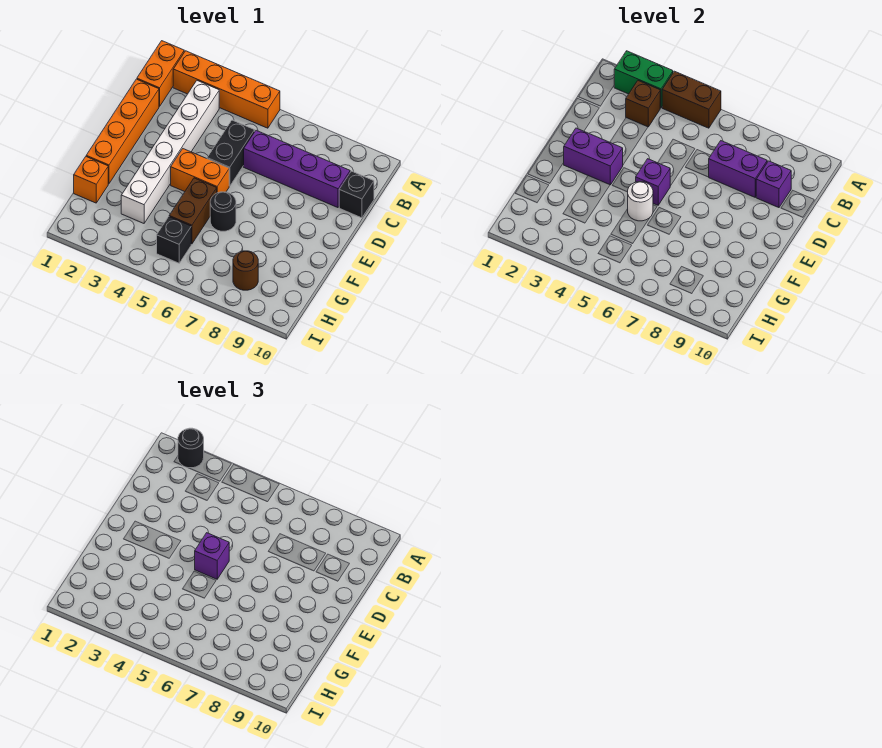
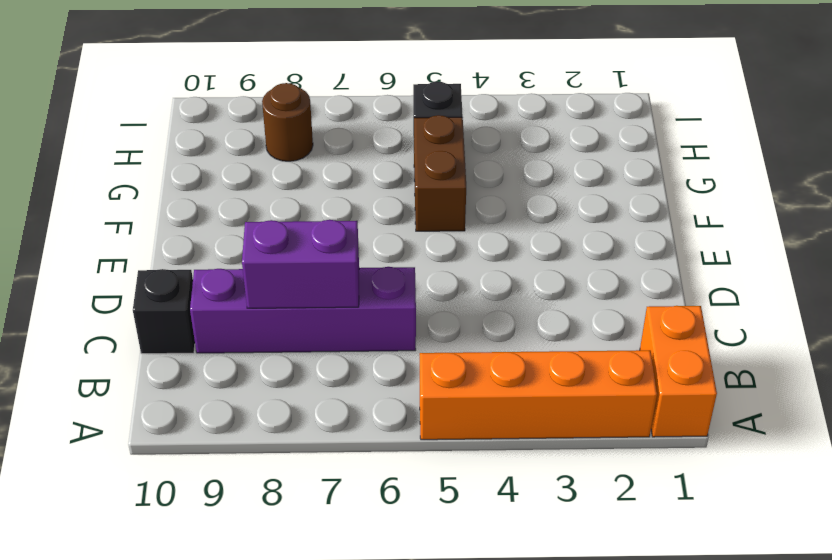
none -> white brick B3:G3 level 1
none -> orange brick C1:F1 level 1
none -> black brick C5:D5 level 1

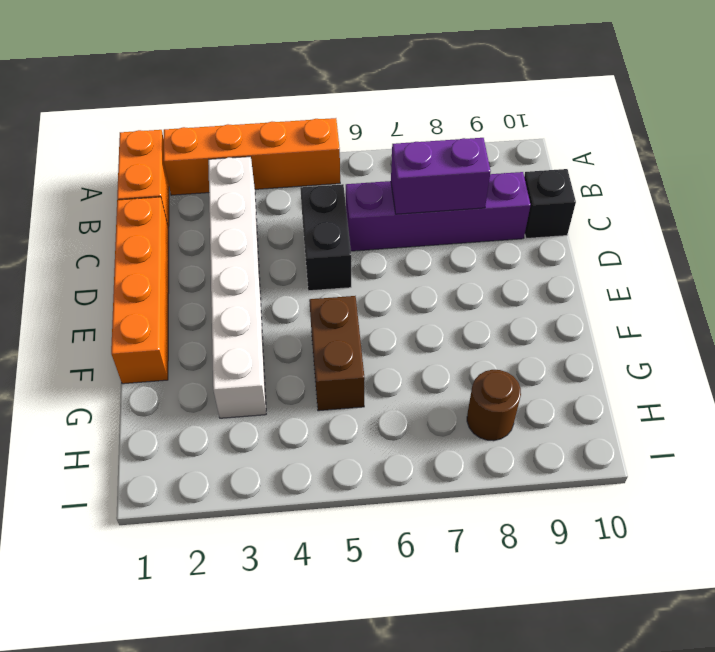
none -> orange brick E4:E5 level 1
none -> black round brick F6 level 1
none -> orange brick G1 level 1

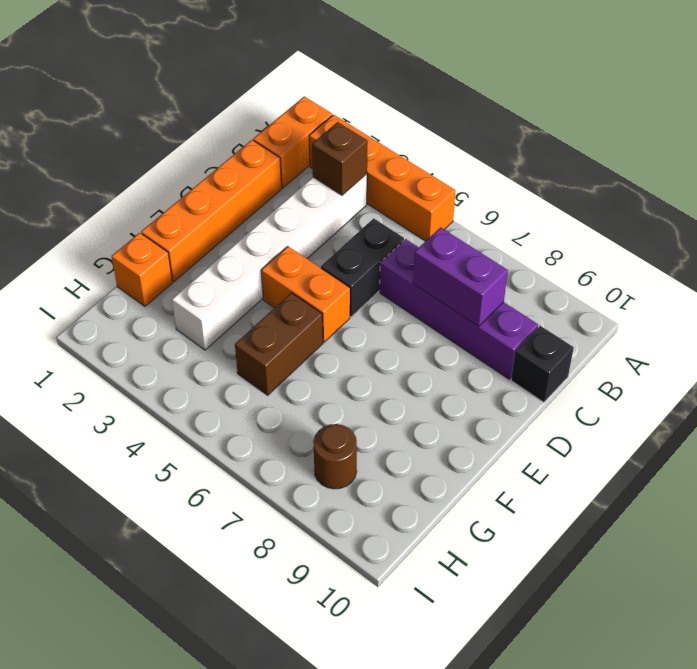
none -> black round brick F6 level 1
none -> black brick H5 level 1
none -> green brick A2:A3 level 2

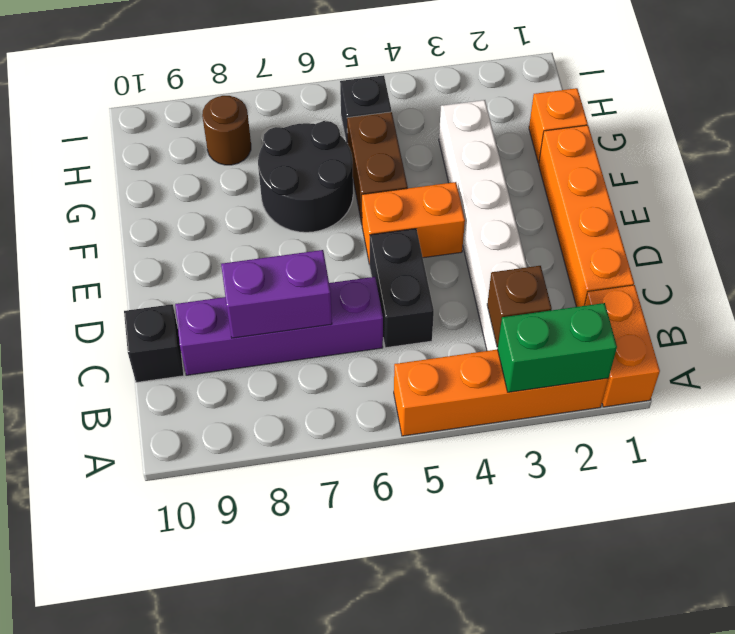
black round brick F6:G7 level 1 -> black round brick F6 level 1
none -> brown brick A4:A5 level 2
none -> purple brick C9 level 2
none -> purple brick E2:E3 level 2

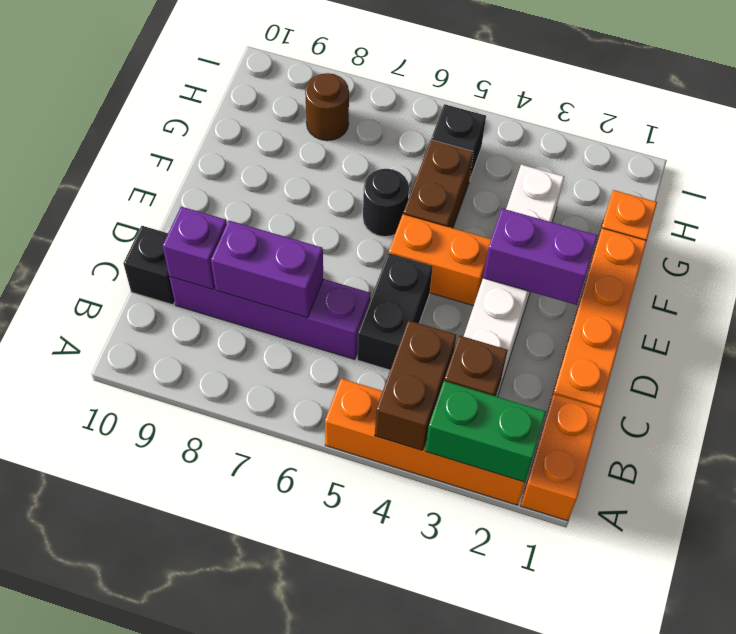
brown brick A4:B4 level 2 -> brown brick A4:A5 level 2
none -> purple brick E5 level 2
none -> white round brick F5 level 2
none -> black round brick A2 level 3

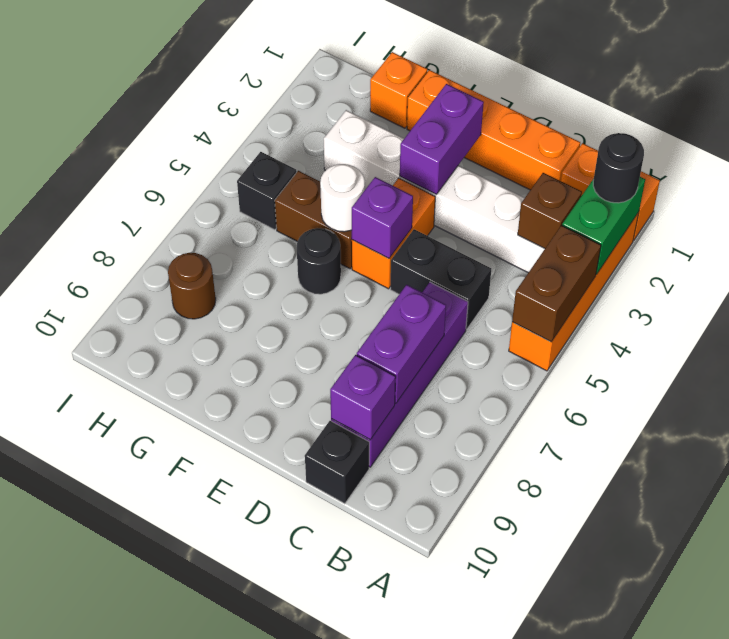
none -> purple brick E5 level 3

